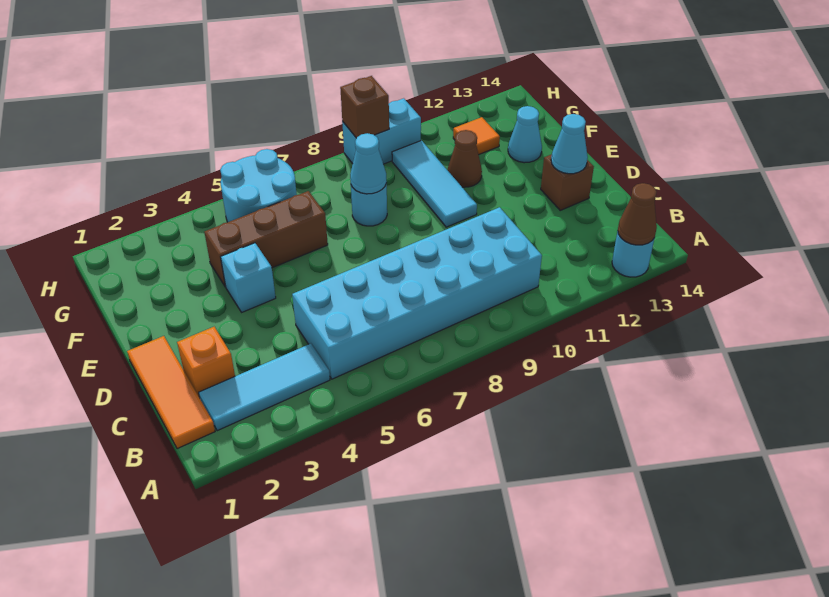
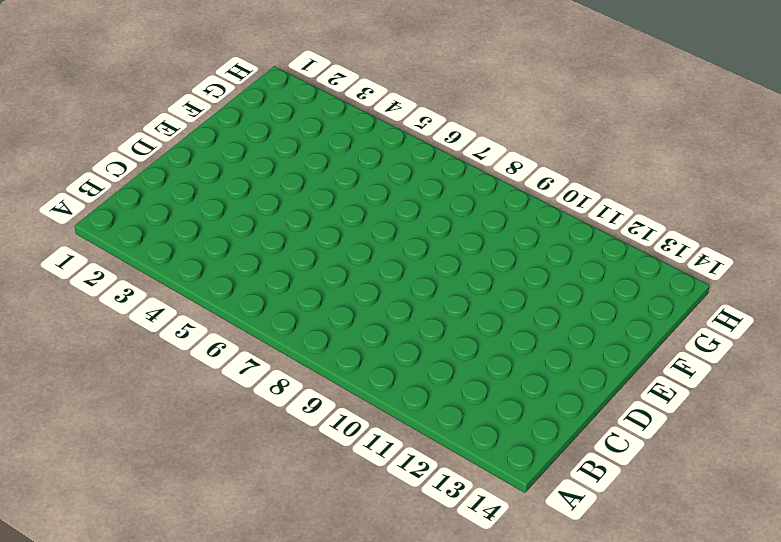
none -> cyan round brick A13 level 1
none -> orange tile B1:D1 level 1
none -> cyan tile B2:B4 level 1

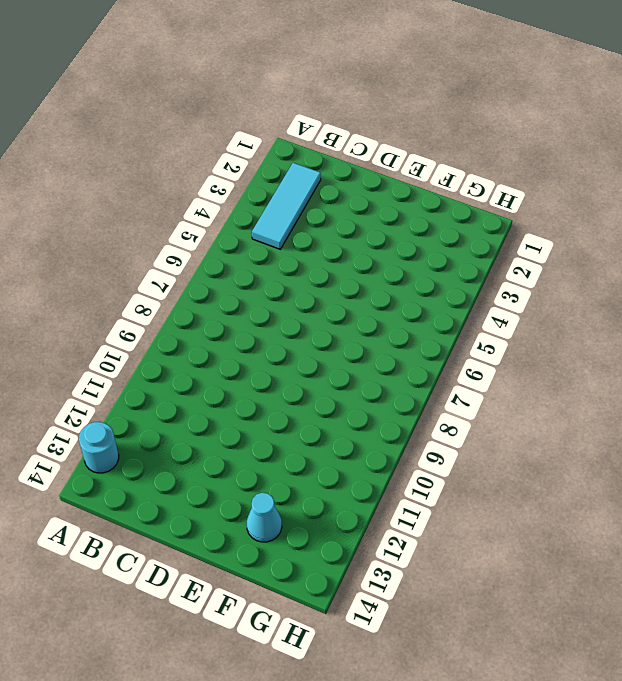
none -> orange tile B1:D1 level 1
none -> cyan brick B5:C10 level 1
none -> orange brick C2 level 1

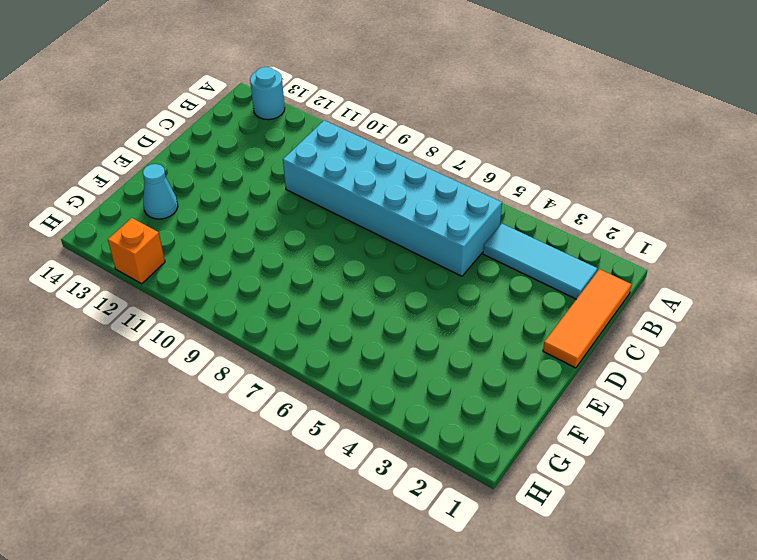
orange brick H12 level 1 -> orange brick C2 level 1
none -> brown brick D13 level 1
none -> cyan brick E4 level 1
none -> cyan tile E10:G10 level 1

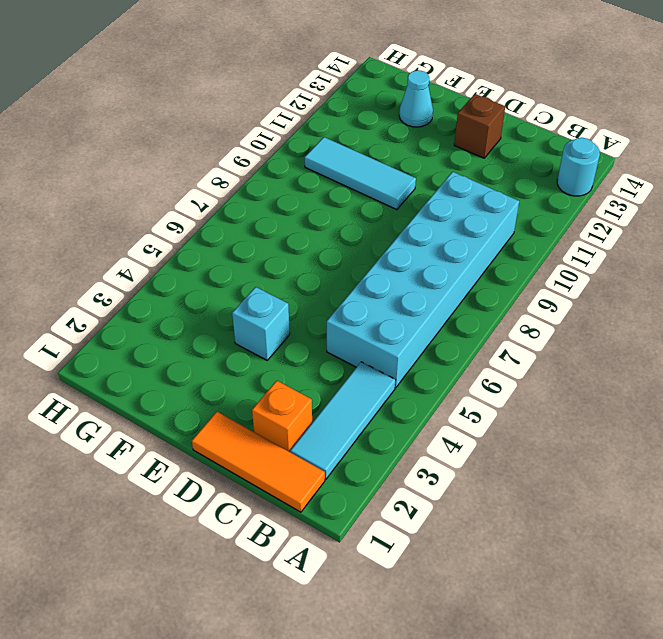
none -> brown brick F4:F6 level 1
none -> cyan round brick F8 level 1
none -> brown cone F11 level 1

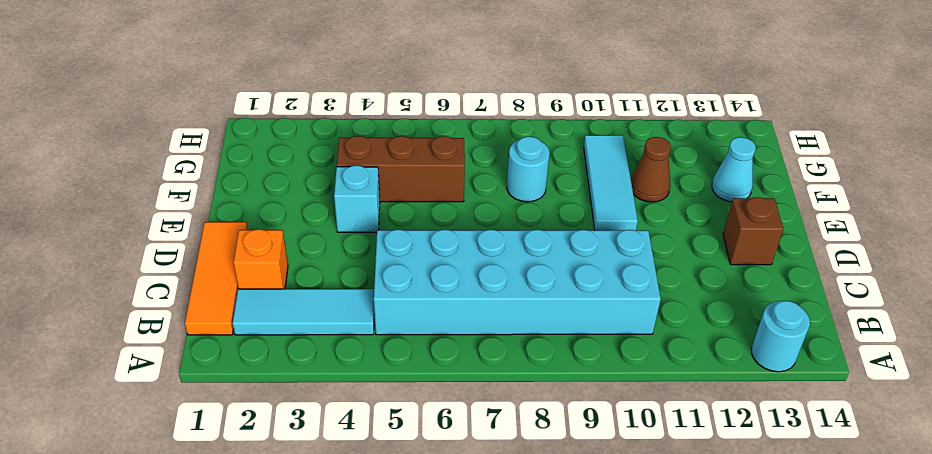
none -> cyan round brick G5:H6 level 1
none -> orange tile G12 level 1
none -> cyan brick H9:H10 level 1

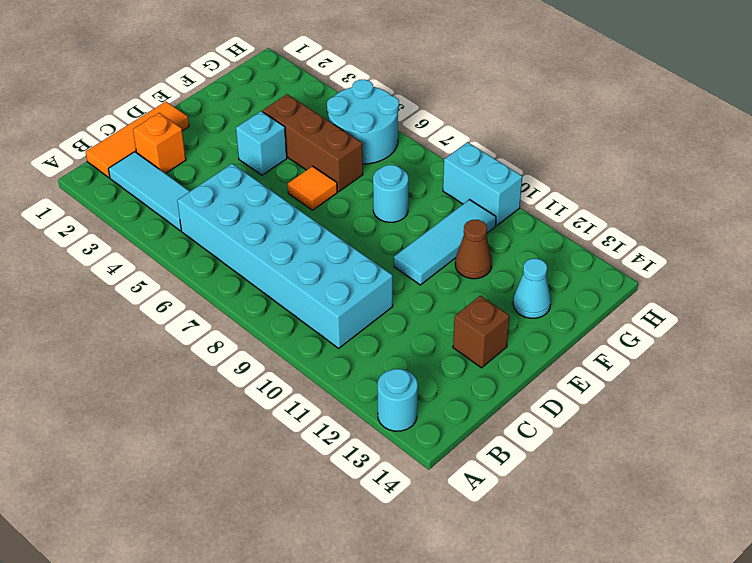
orange tile E6 level 1 -> orange tile G12 level 1
none -> brown cone A13 level 2
none -> cyan cone D13 level 2
none -> cyan cone F8 level 2

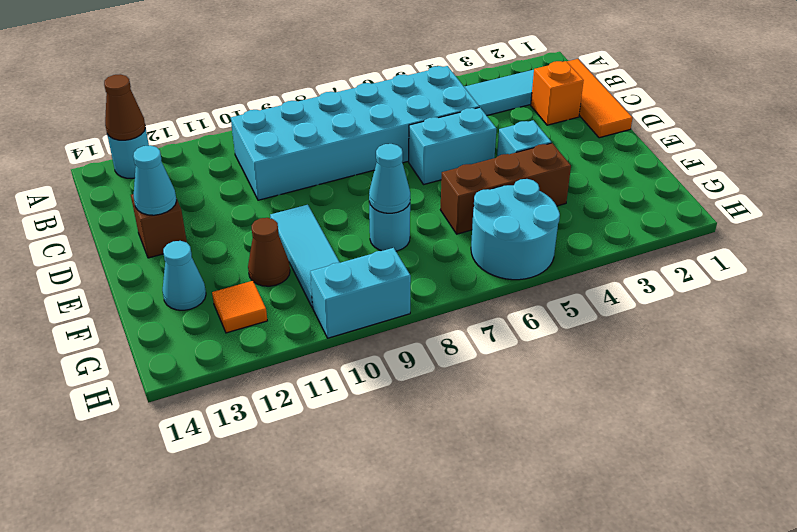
cyan brick D5:D6 level 1 -> none
none -> brown brick H9 level 2

